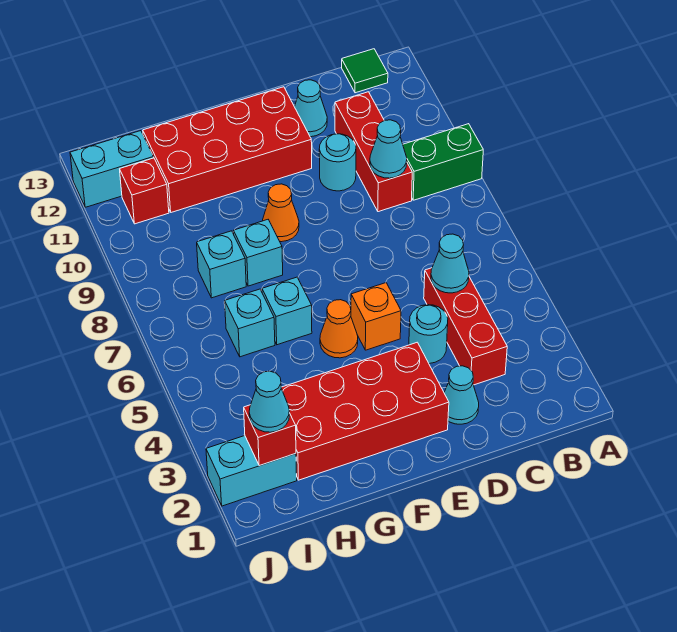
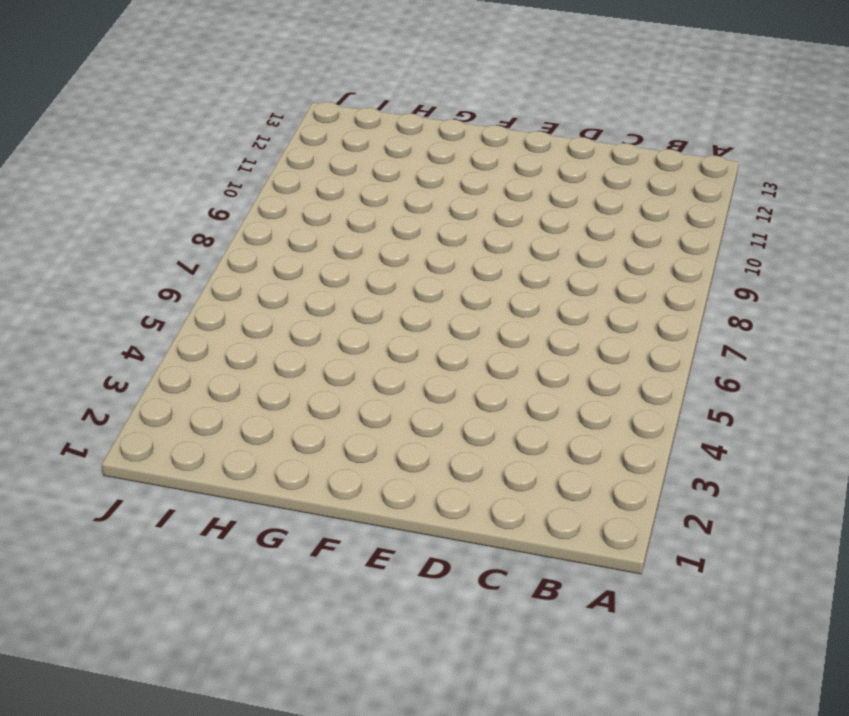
none -> green brick A9:B9 level 1
none -> green tile B13 level 1
none -> red brick C3:C5 level 1

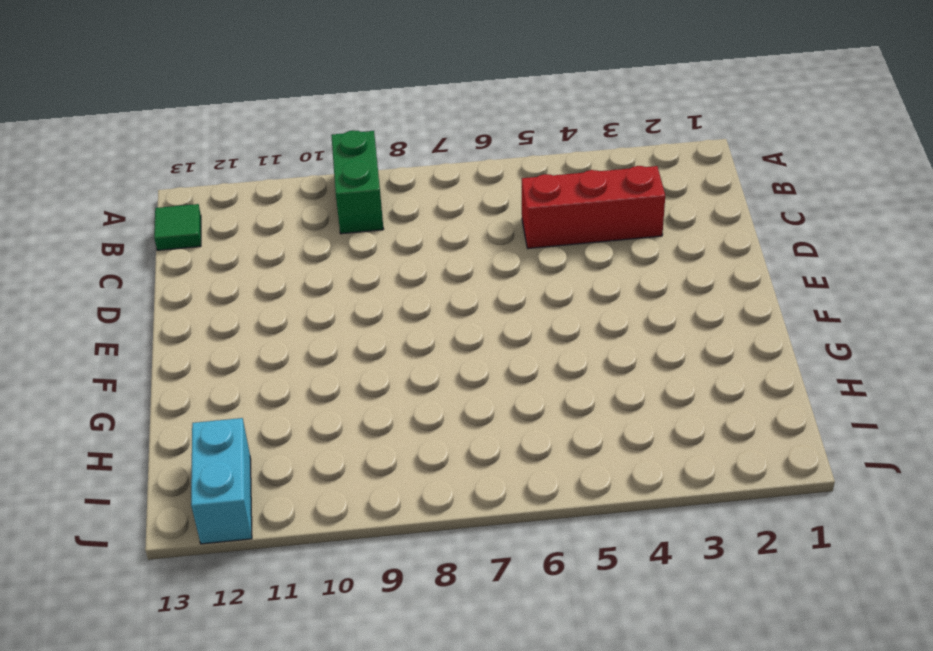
none -> red brick C9:C11 level 1
none -> cyan cone D2 level 1
none -> cyan round brick D4 level 1

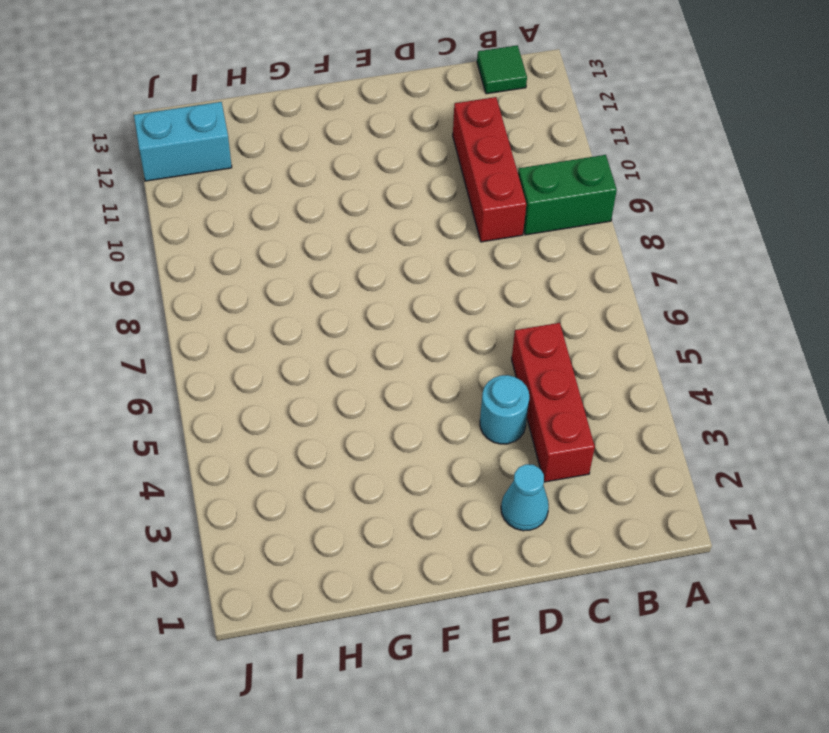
none -> cyan round brick D10 level 1
none -> cyan cone D12 level 1
none -> red brick E2:H3 level 1

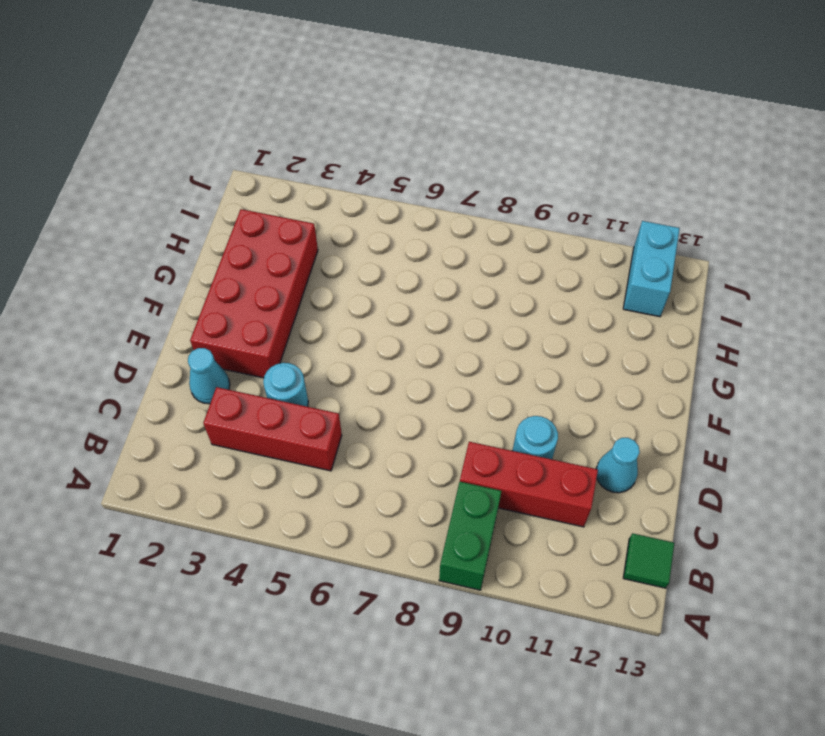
none -> orange brick E5 level 1
none -> red brick E11:H12 level 1
none -> orange cone F5 level 1

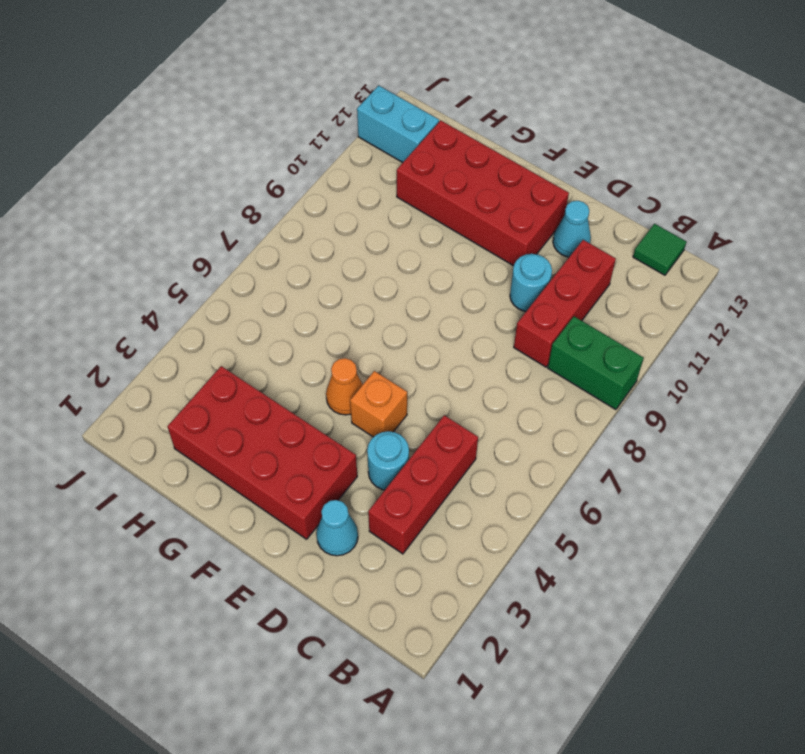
none -> orange cone F9 level 1
none -> cyan brick G6 level 1
none -> cyan brick G8 level 1

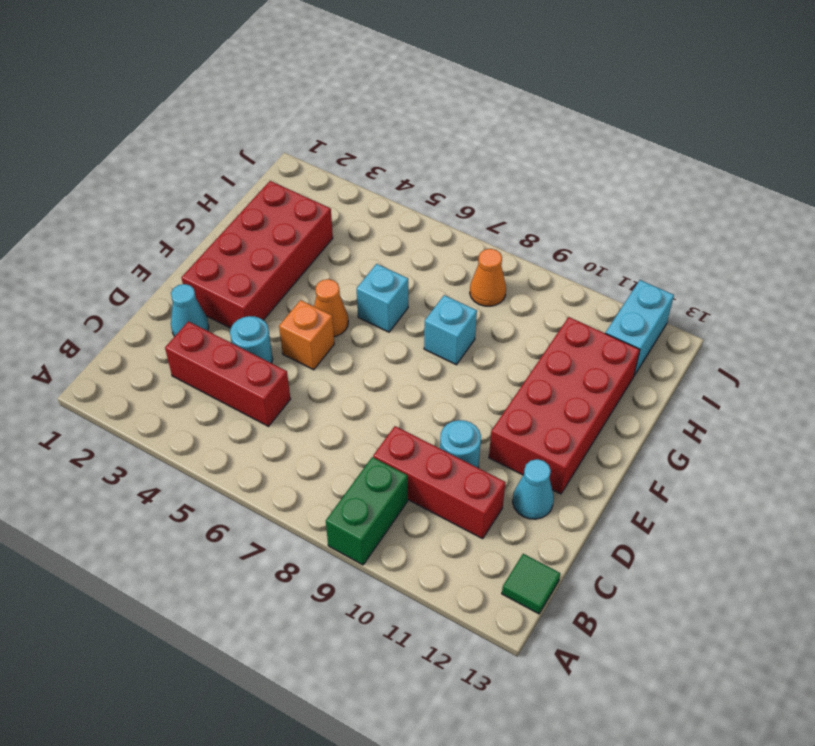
orange cone I8 level 1 -> orange cone F9 level 1
none -> cyan brick H6 level 1
none -> cyan brick H8 level 1
none -> cyan brick I2:J2 level 1

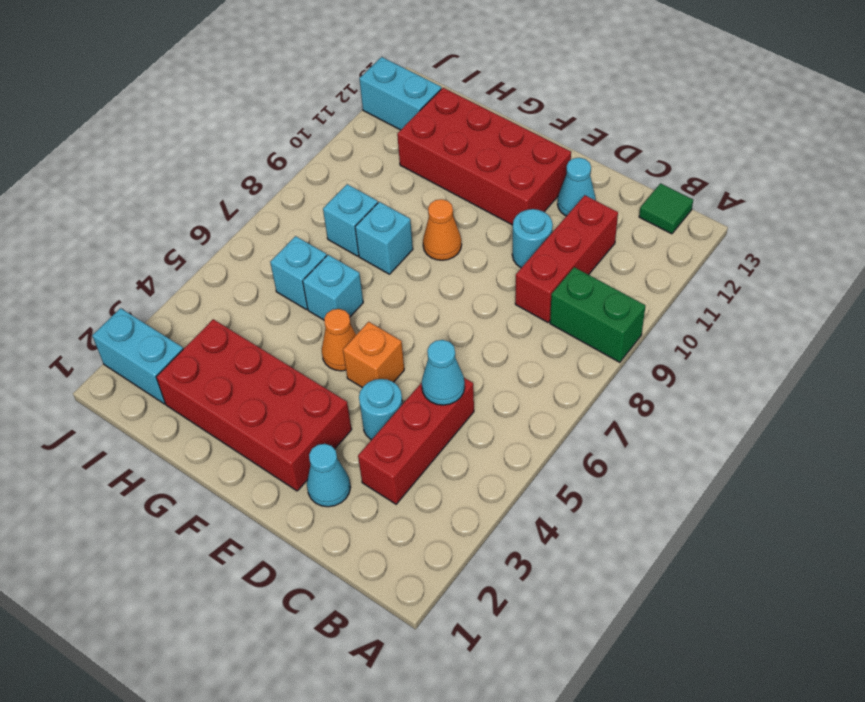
none -> red brick I11 level 1
none -> cyan cone C9 level 2
none -> red brick I2 level 2

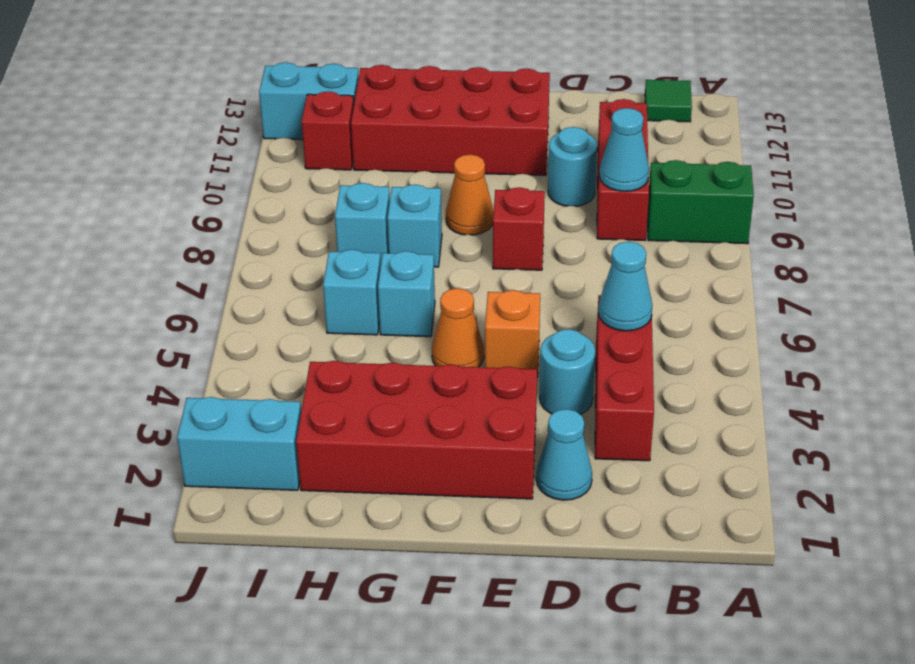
red brick E8 level 1 -> red brick I2 level 2
none -> cyan cone D12 level 1
none -> cyan cone I2 level 3

